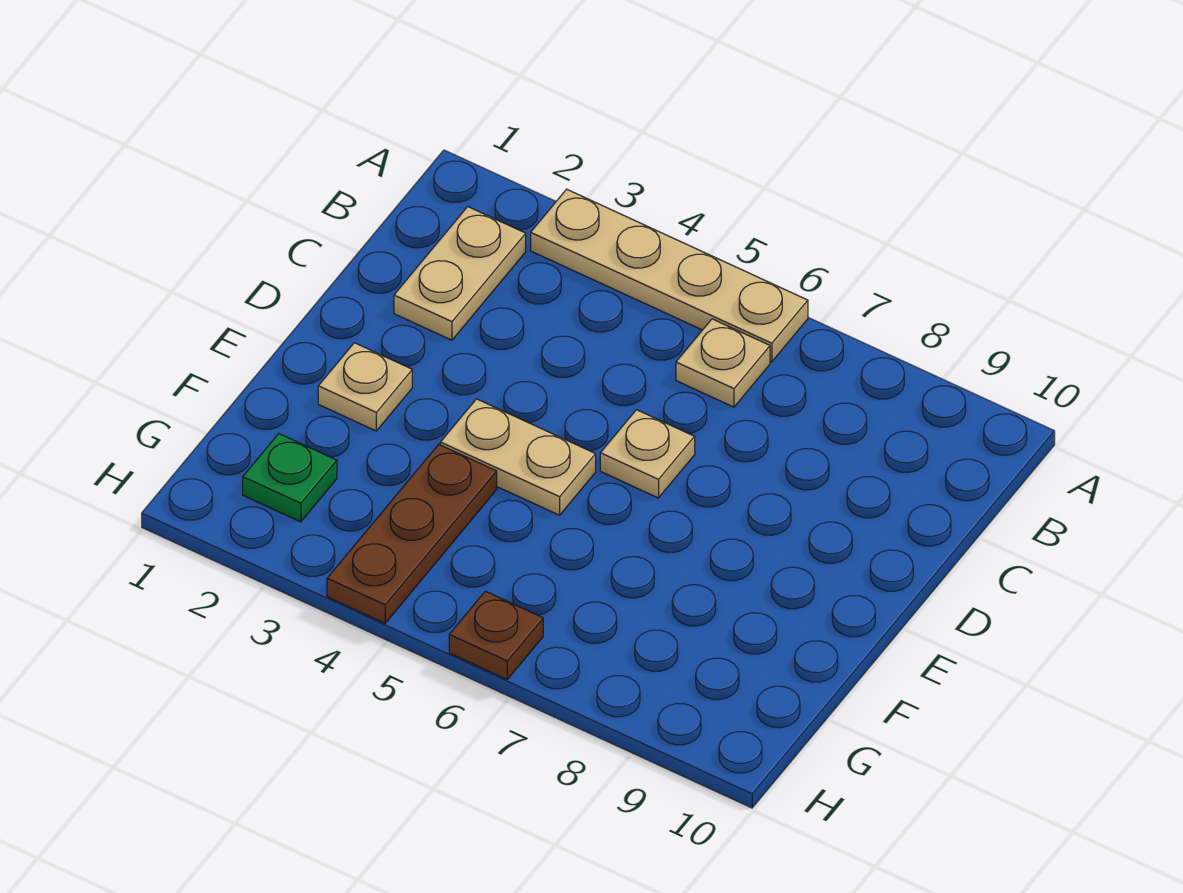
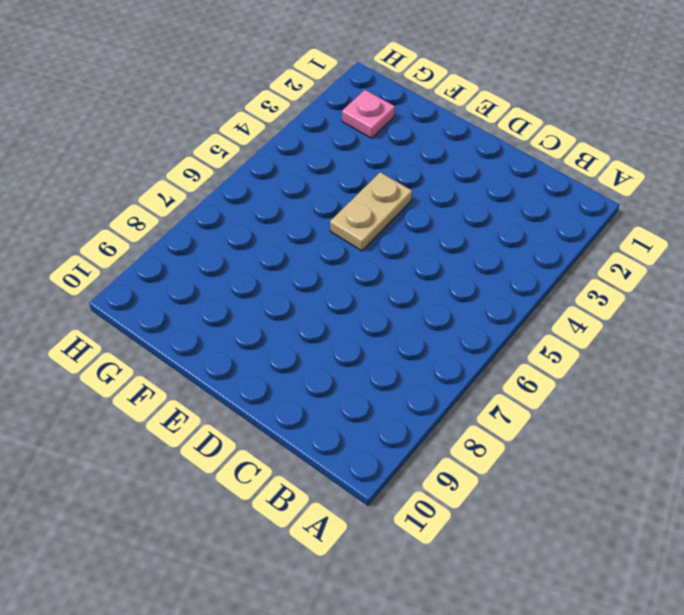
pink plate G2 level 1 -> green plate G2 level 1
none -> tan plate A3:A6 level 1
none -> tan plate B2:C2 level 1

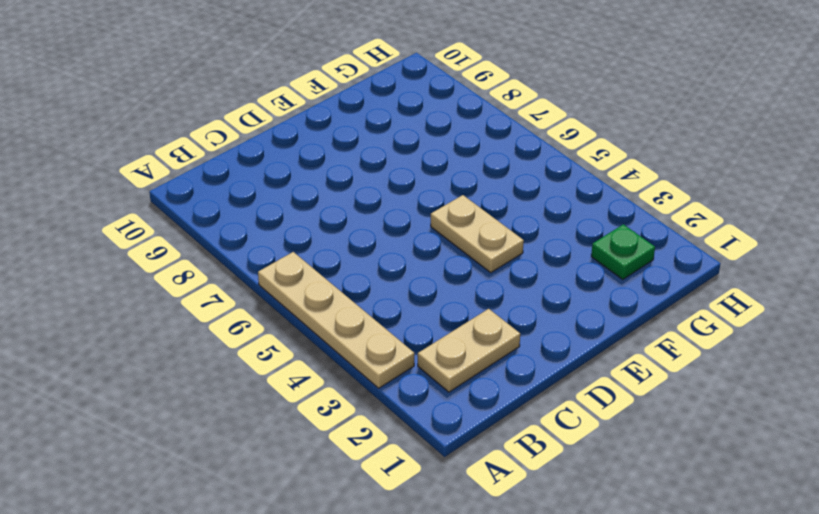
none -> tan plate B6 level 1
none -> tan plate D6 level 1

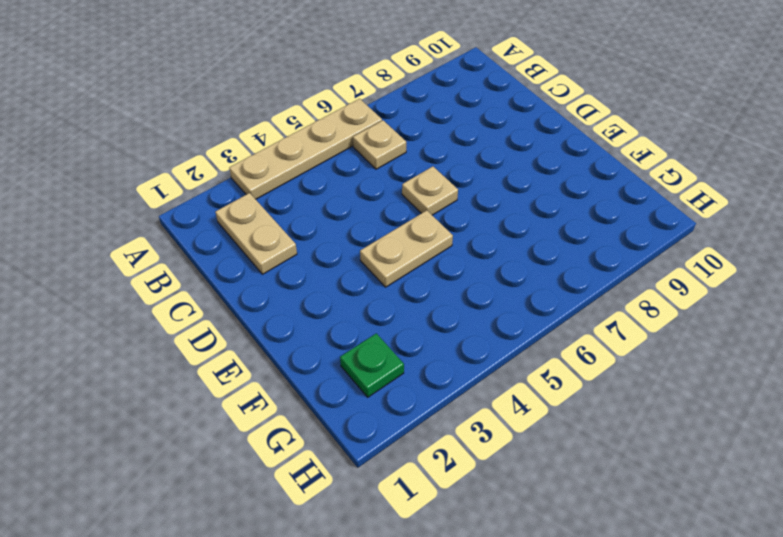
none -> tan plate E2 level 1
none -> brown plate F4:H4 level 1

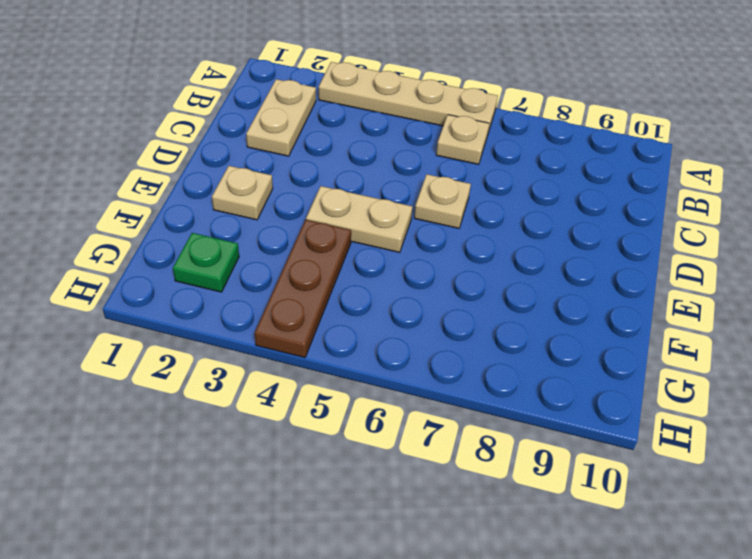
none -> brown plate H6 level 1

